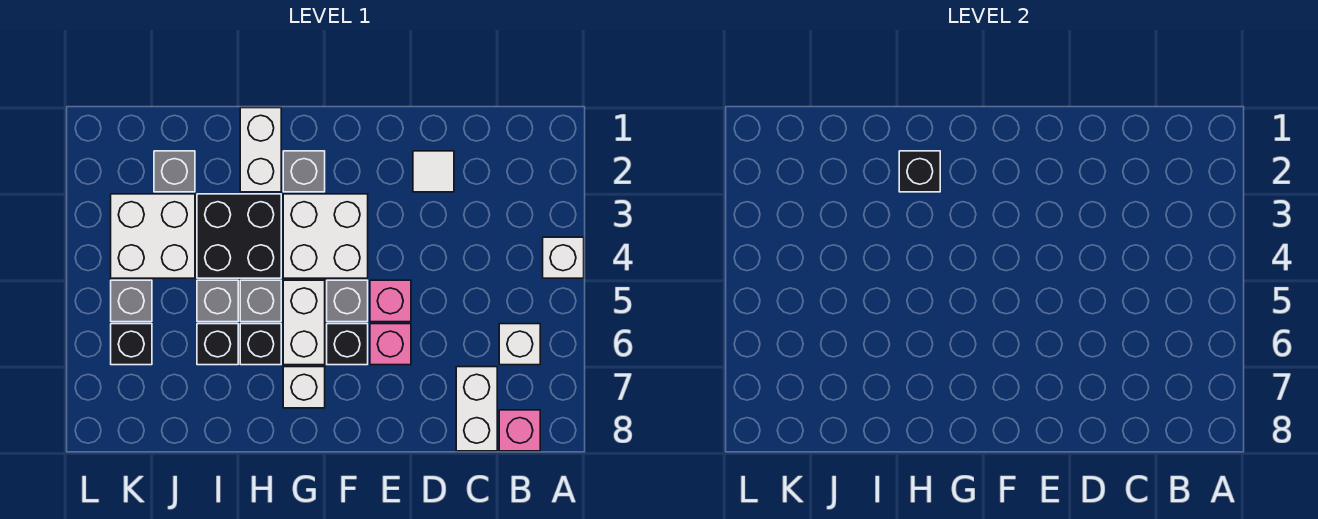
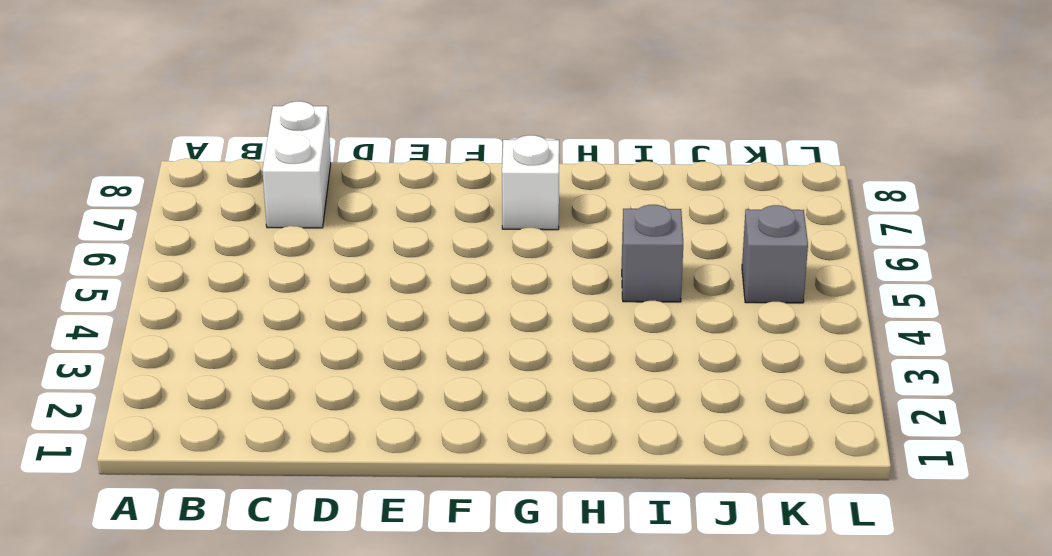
none -> white brick A4 level 1
none -> white brick B6 level 1
none -> pink brick B8 level 1

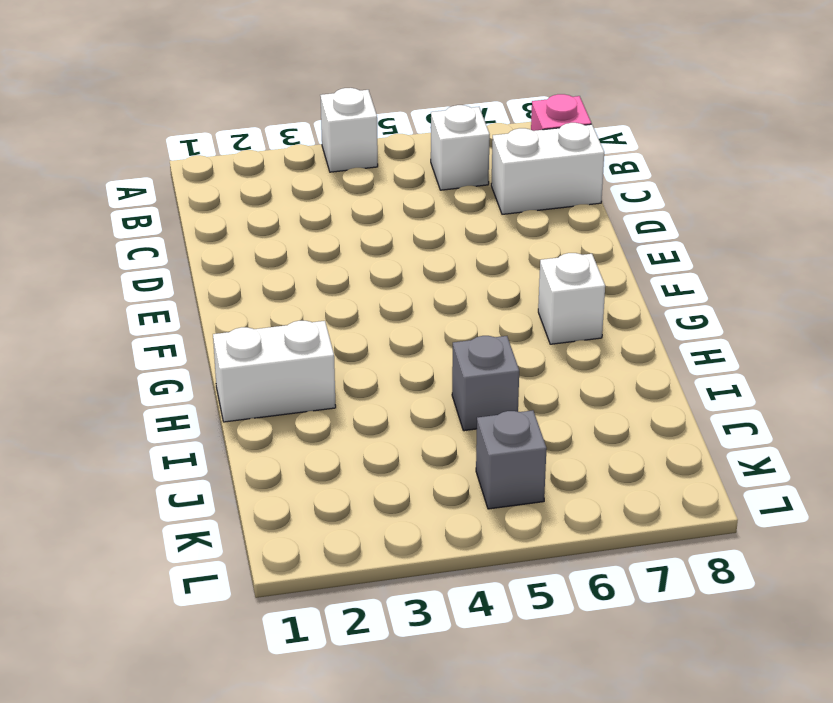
none -> white tile D2 level 1
none -> pink brick E5 level 1
none -> pink brick E6 level 1

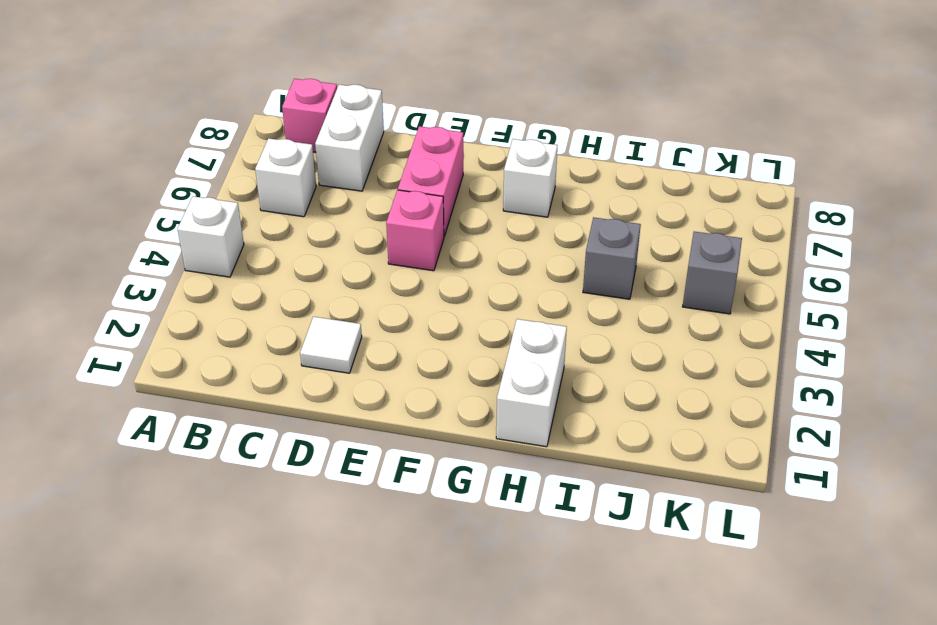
pink brick E6:E7 level 1 -> pink brick E6 level 1
none -> white brick F3:G4 level 1
none -> grey brick F5 level 1
none -> black brick F6 level 1

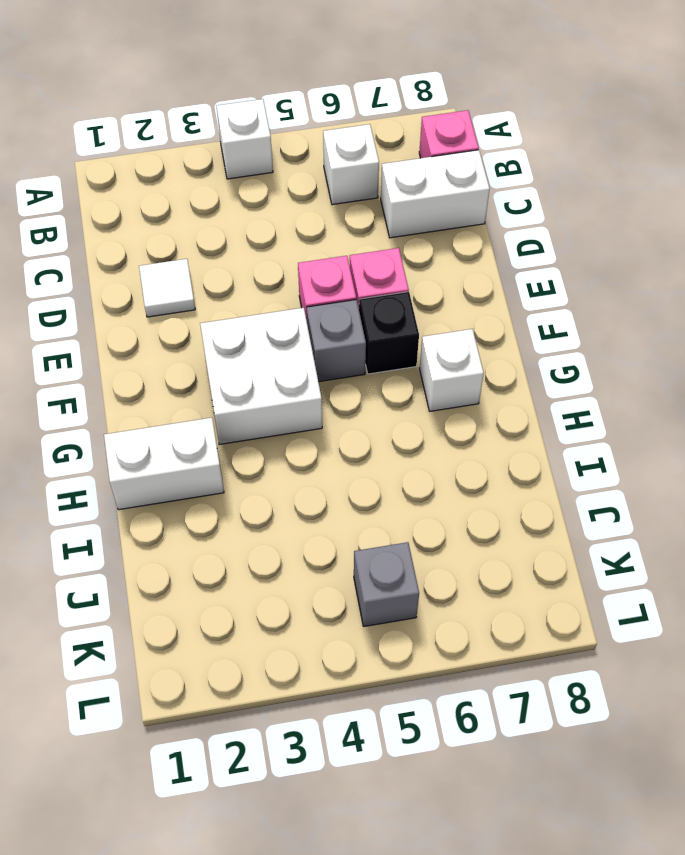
none -> grey brick G2 level 1
none -> white brick G5:G6 level 1
none -> black brick H3:I4 level 1

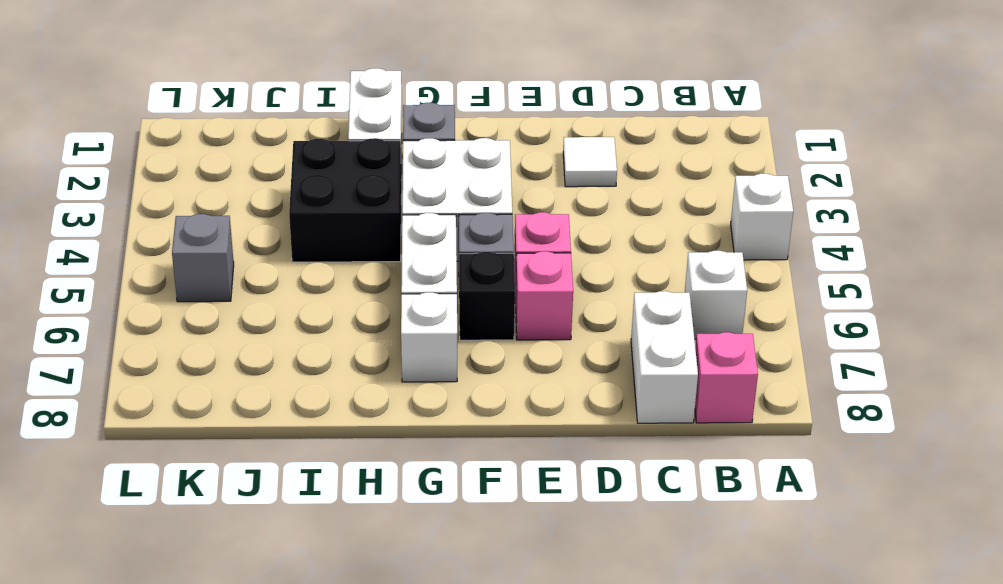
none -> grey brick H5 level 1
none -> black brick H6 level 1
none -> grey brick I5 level 1

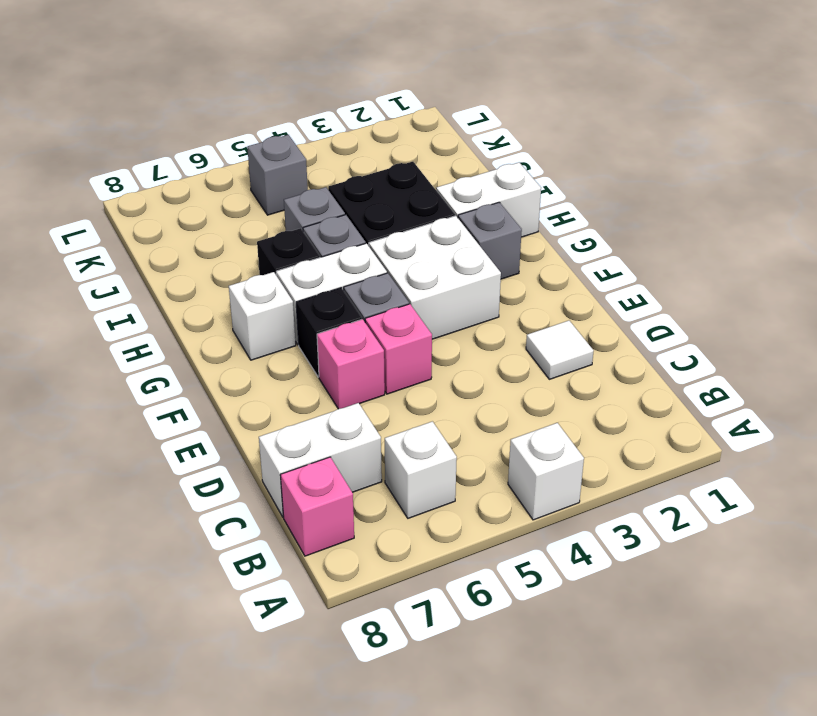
none -> black brick I6 level 1
none -> grey brick J2 level 1
none -> white brick J3:K4 level 1

